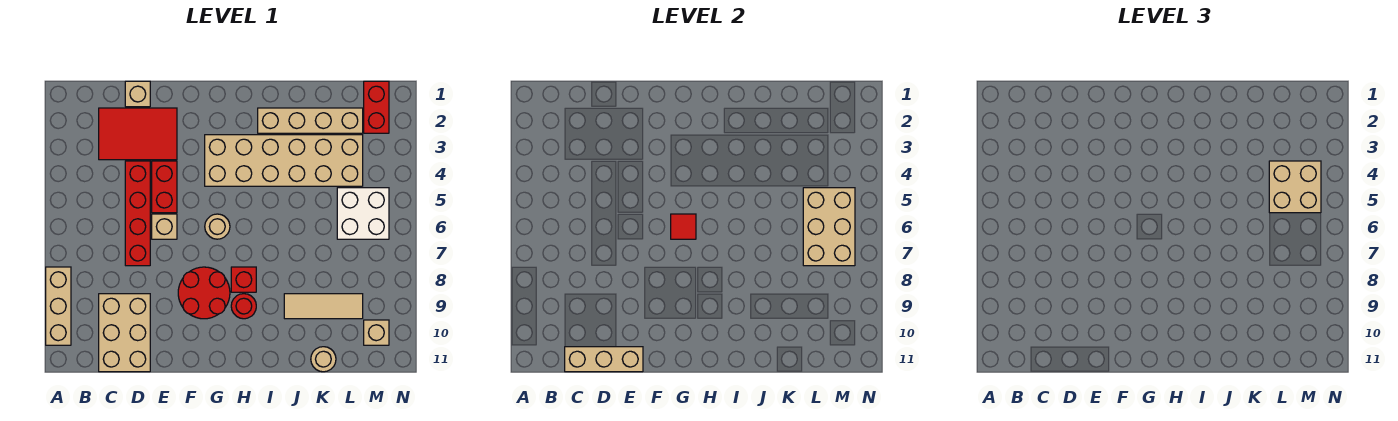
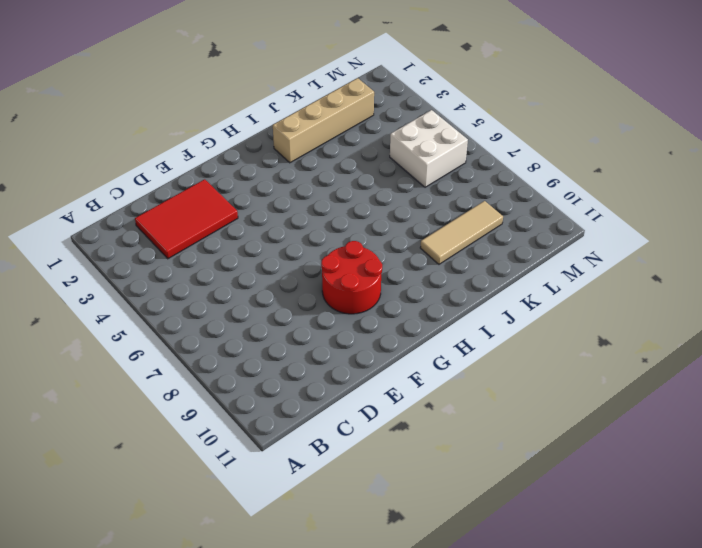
none -> tan brick A8:A10 level 1
none -> tan brick C9:D11 level 1
none -> tan brick D1 level 1

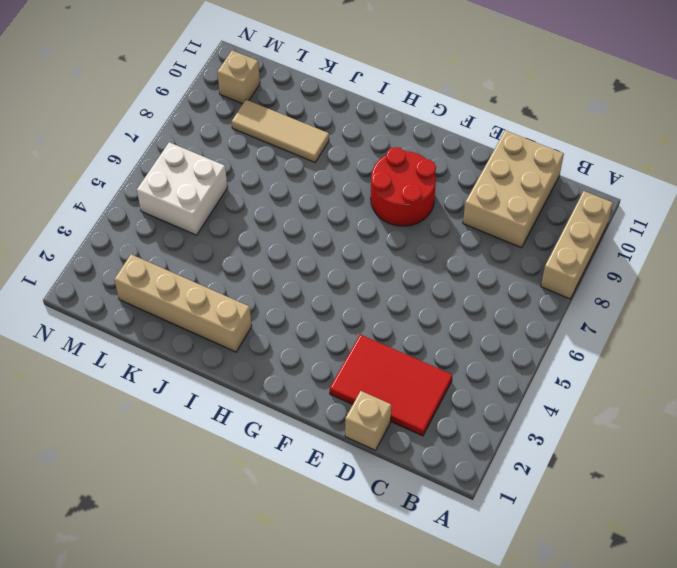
none -> red brick D4:D7 level 1
none -> red brick E4:E5 level 1
none -> tan brick E6 level 1

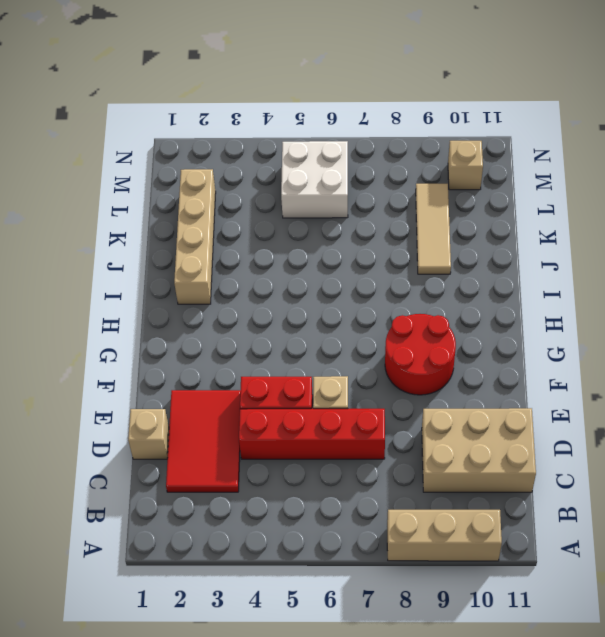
none -> tan brick G3:L4 level 1
none -> tan round brick G6 level 1
none -> red brick H8 level 1

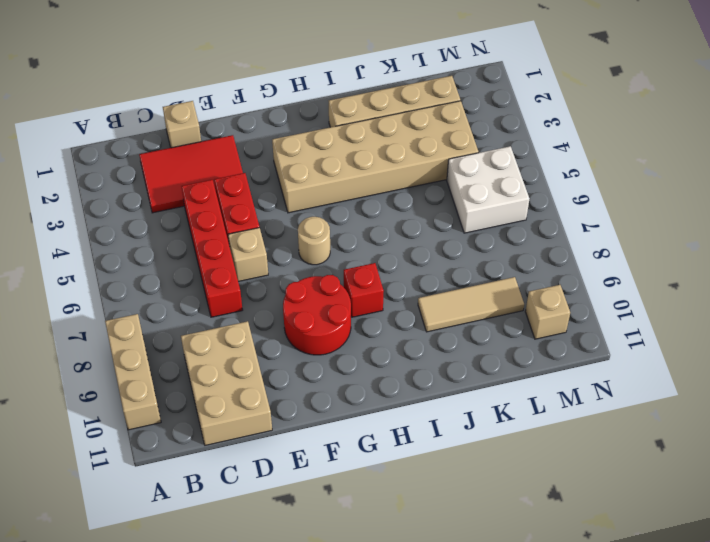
none -> red round brick H9 level 1
none -> tan round brick K11 level 1
none -> red brick M1:M2 level 1

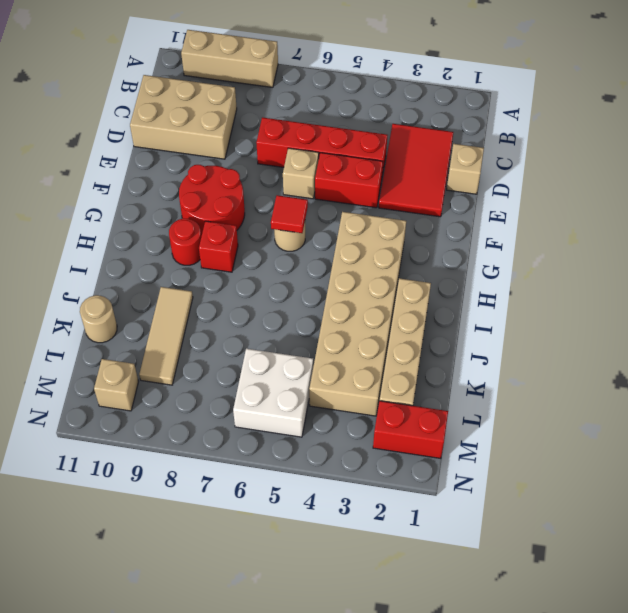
none -> tan brick C11:E11 level 2
none -> tan brick L5:M7 level 2
none -> tan brick L4:M5 level 3

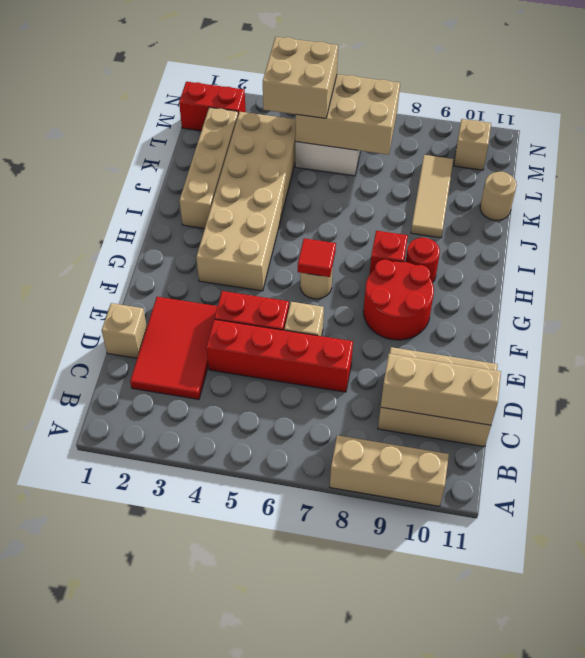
tan brick C9:C11 level 2 -> tan brick C11:E11 level 2

